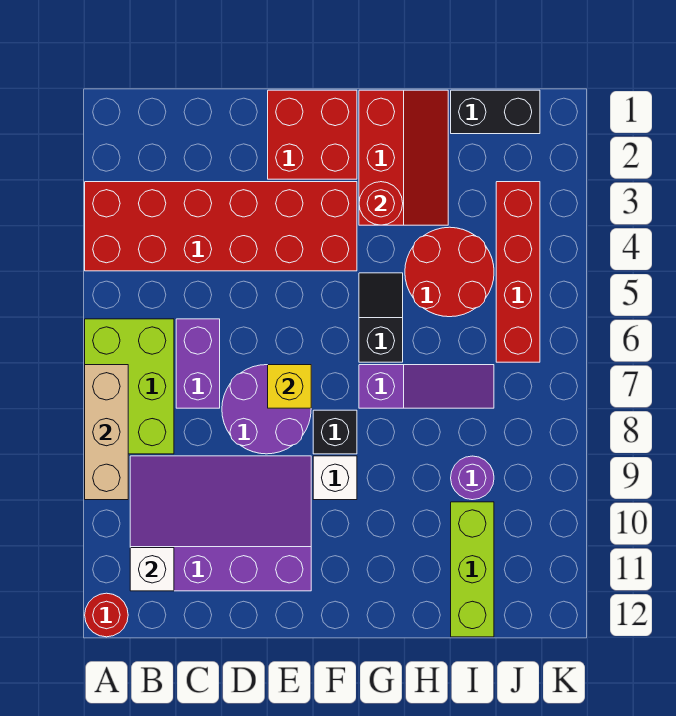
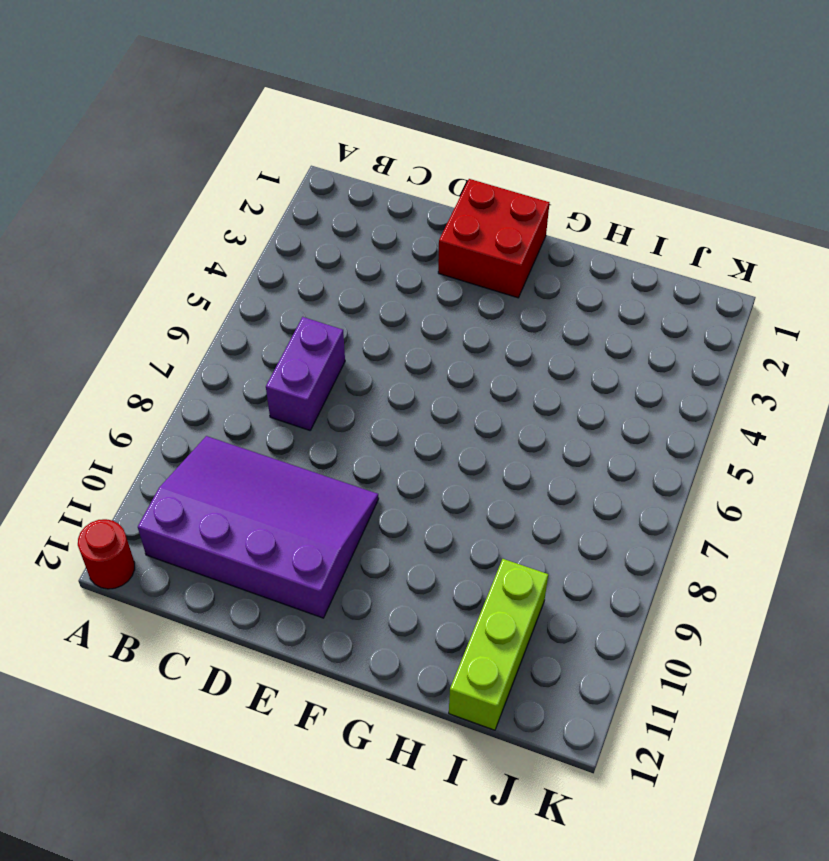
none -> red brick A3:F4 level 1
none -> lime brick A6:B8 level 1
none -> purple round brick D7:E8 level 1

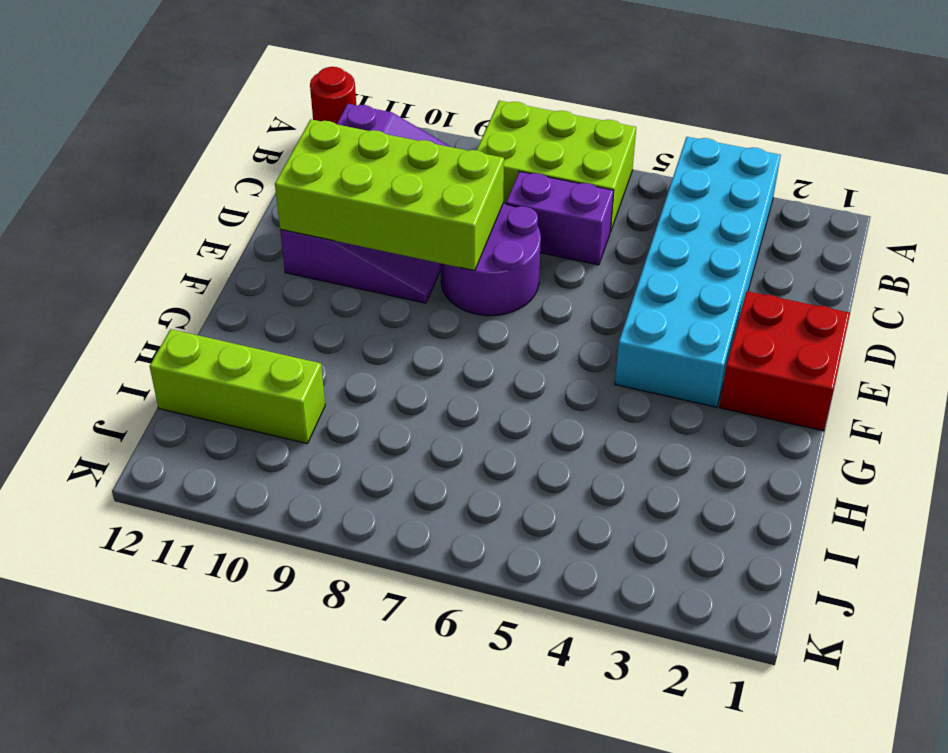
cyan brick A3:F4 level 1 -> red brick A3:F4 level 1
lime brick D8:E11 level 2 -> none
none -> black brick F8 level 1
none -> white brick F9 level 1
none -> red slope G1:H3 level 1 top G

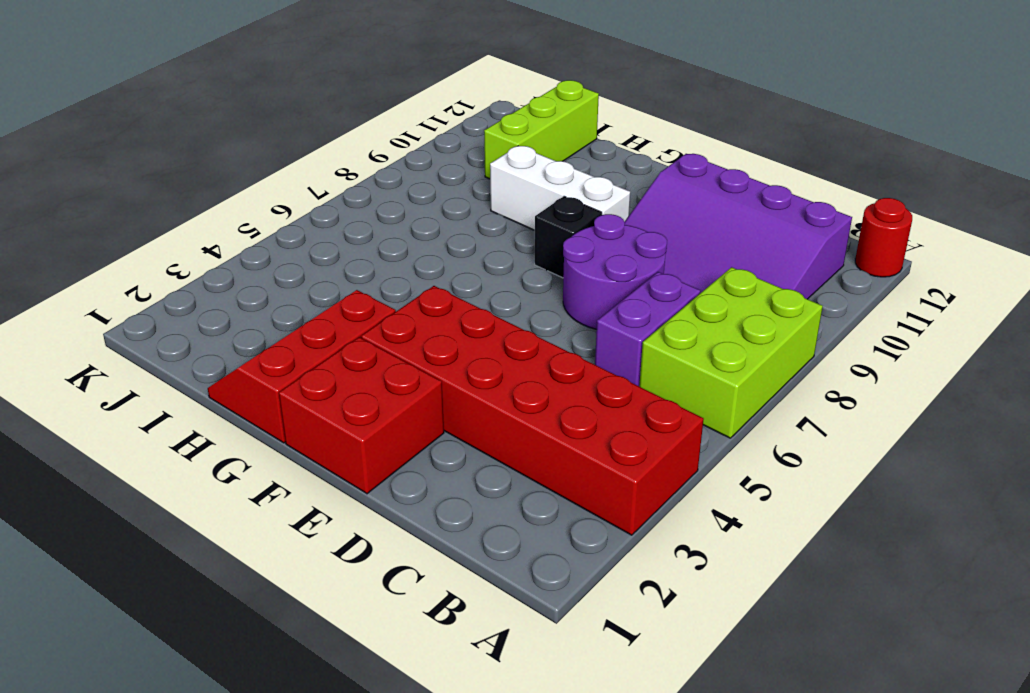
white brick F9:H9 level 1 -> white brick F9 level 1
none -> black slope G5:G6 level 1 top 6
none -> purple slope G7:I7 level 1 top G
none -> red round brick H4:I5 level 1

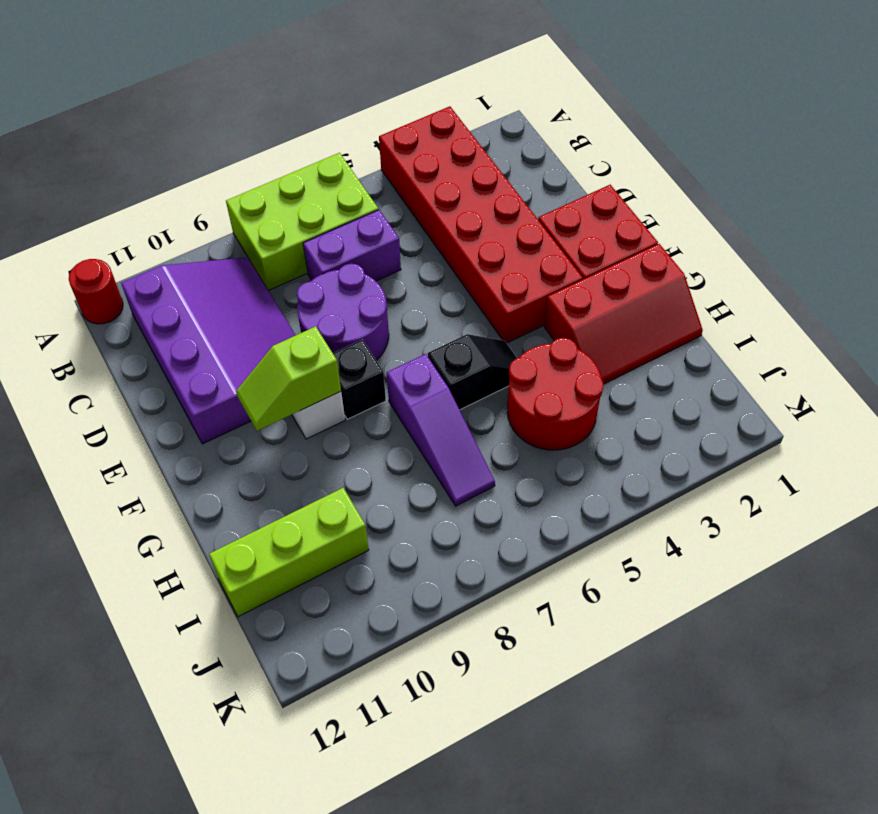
lime slope F9:F10 level 2 top 9 -> none
none -> black brick I1:J1 level 1
none -> purple round brick I9 level 1
none -> red brick J3:J6 level 1

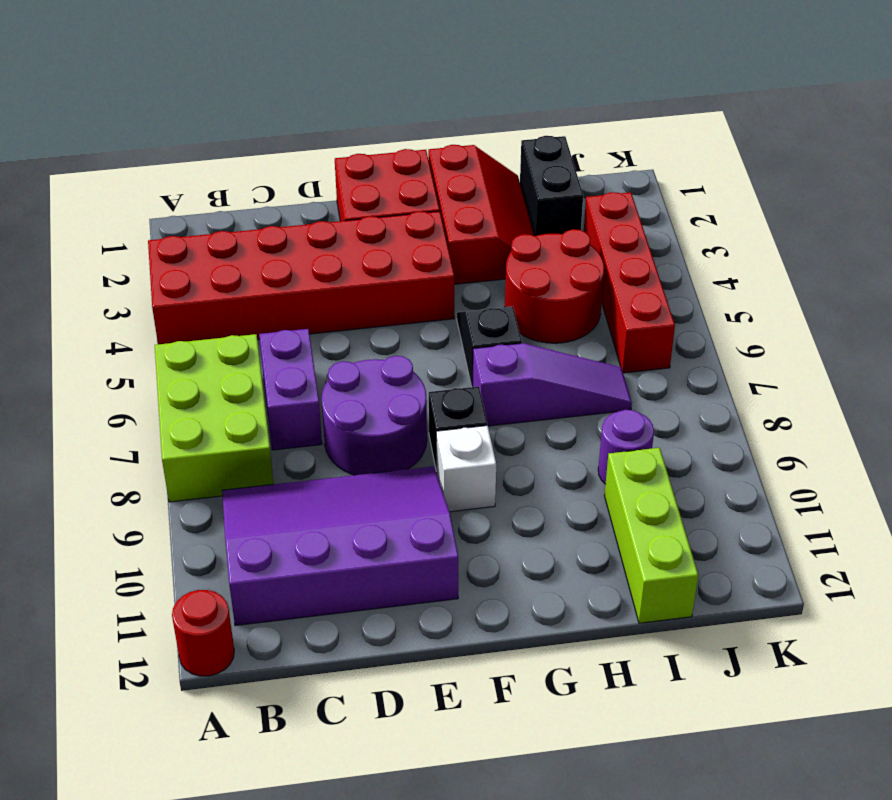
black brick I1:I2 level 1 -> black brick I1:J1 level 1
none -> tan brick A7:A9 level 2
none -> white brick B11 level 2
none -> yellow brick E7 level 2

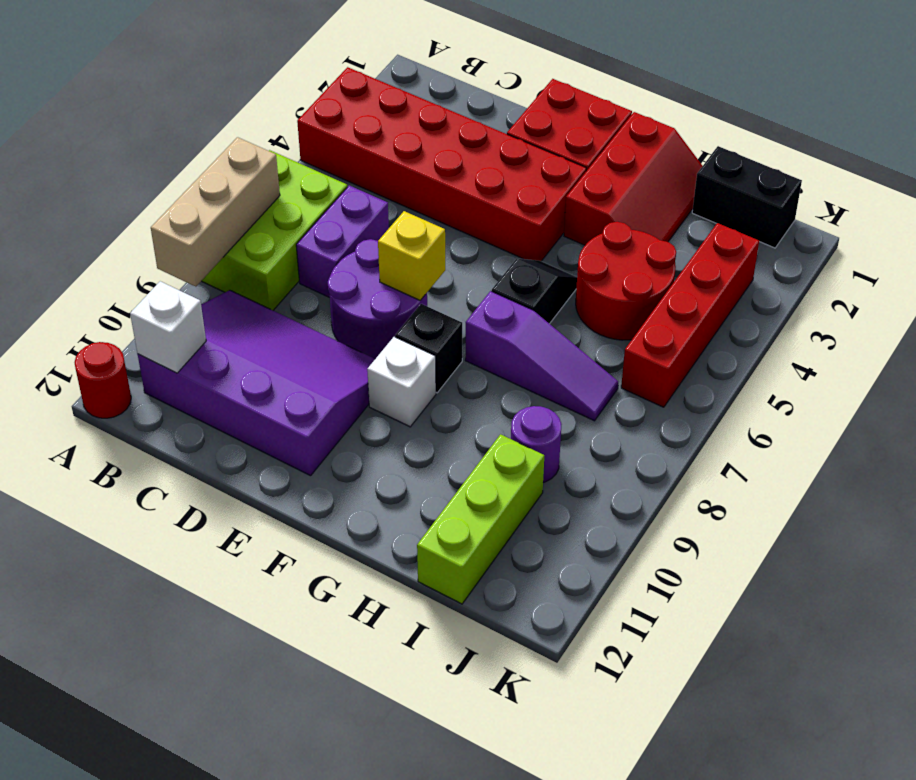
none -> red round brick G3 level 2

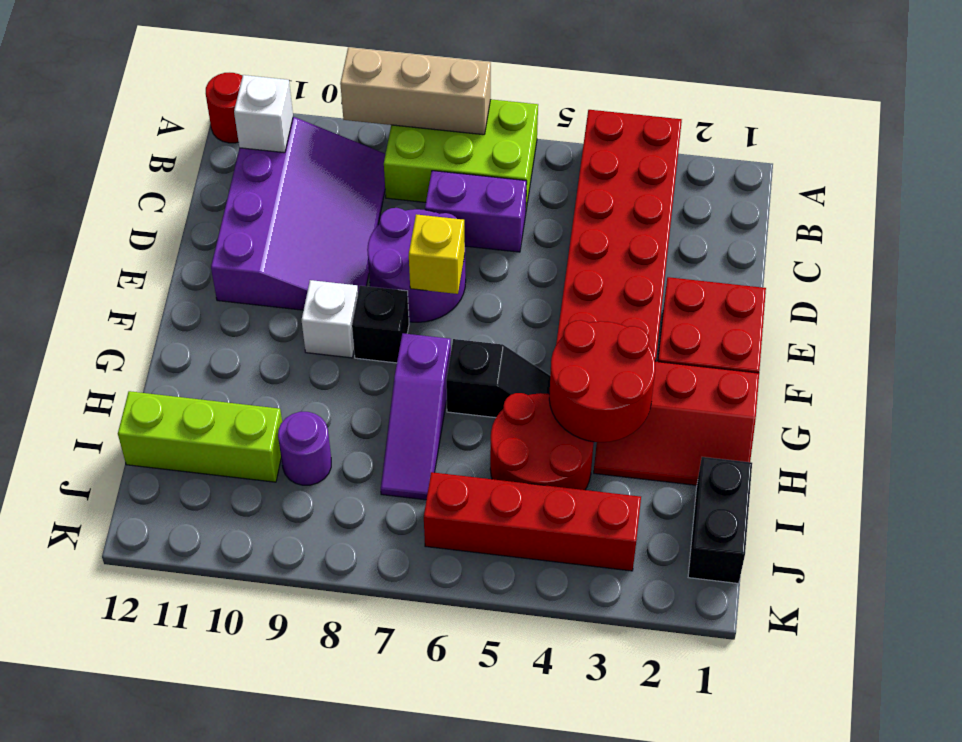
red round brick G3:H4 level 2 -> red round brick G3 level 2

